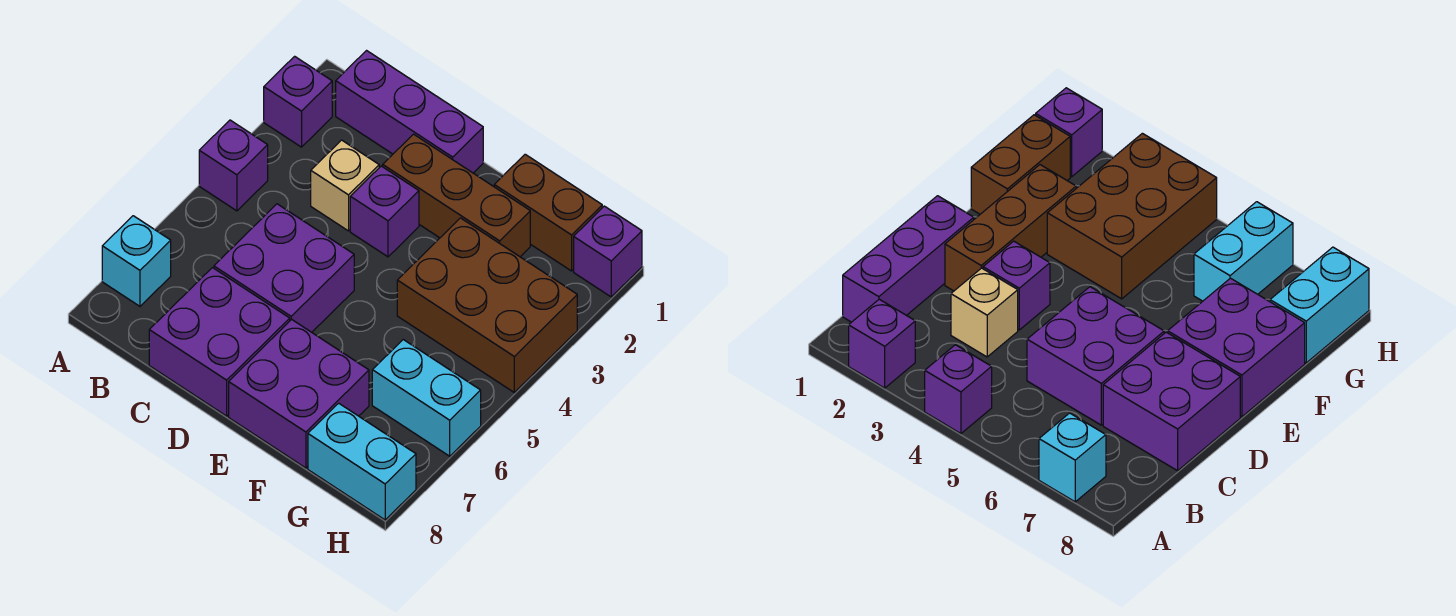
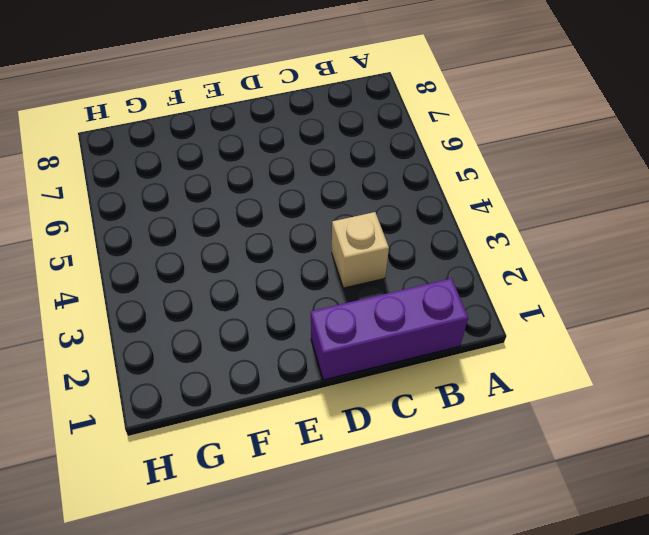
none -> purple brick A2 level 1
none -> purple brick A4 level 1
none -> cyan brick A7 level 1

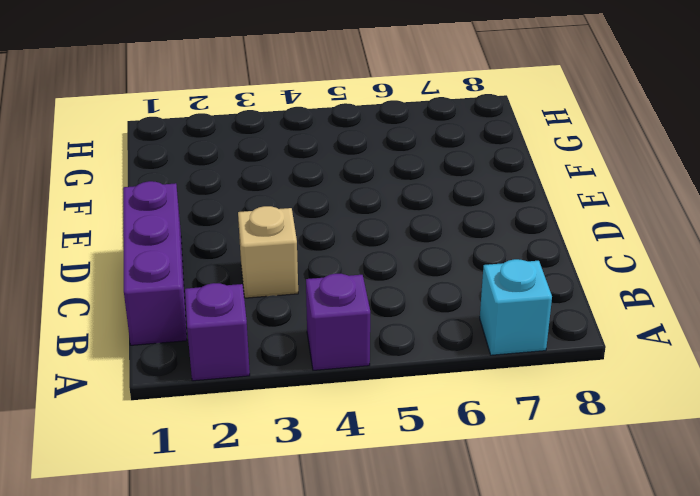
none -> purple brick C5:D6 level 1
none -> purple brick C7:D8 level 1
none -> brown brick D2:F2 level 1

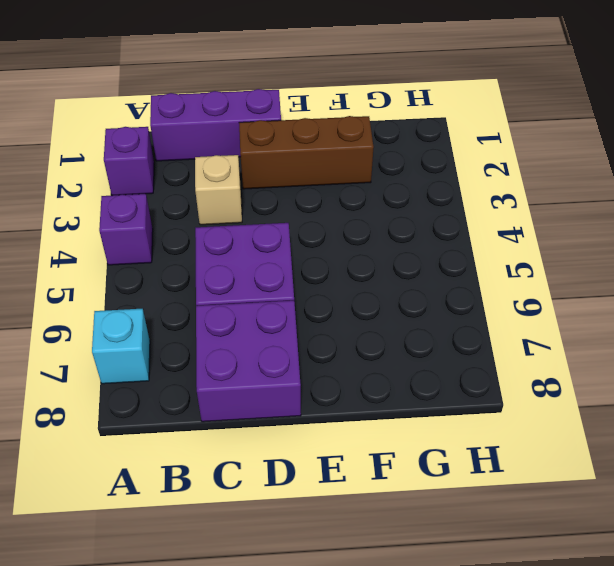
none -> purple brick D3 level 1
none -> purple brick E7:F8 level 1
none -> brown brick F1:G1 level 1

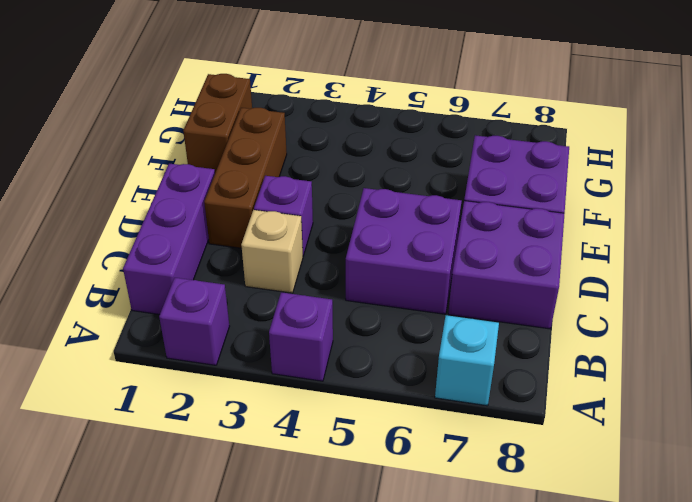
none -> brown brick F3:H4 level 1
none -> cyan brick G6:H6 level 1
none -> cyan brick G8:H8 level 1

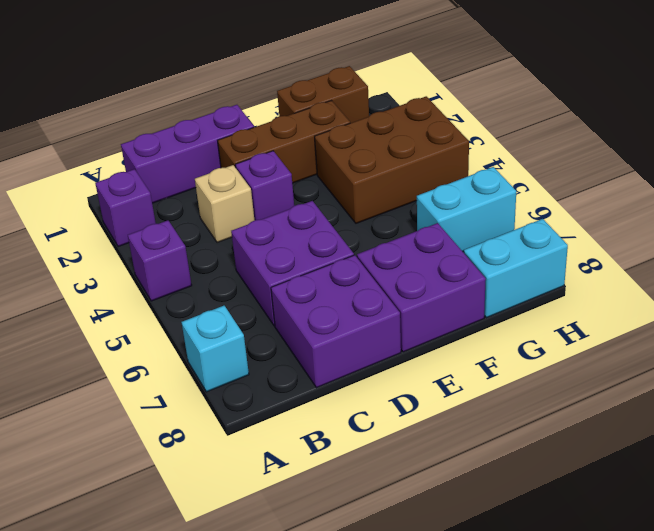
none -> purple brick H1 level 1

